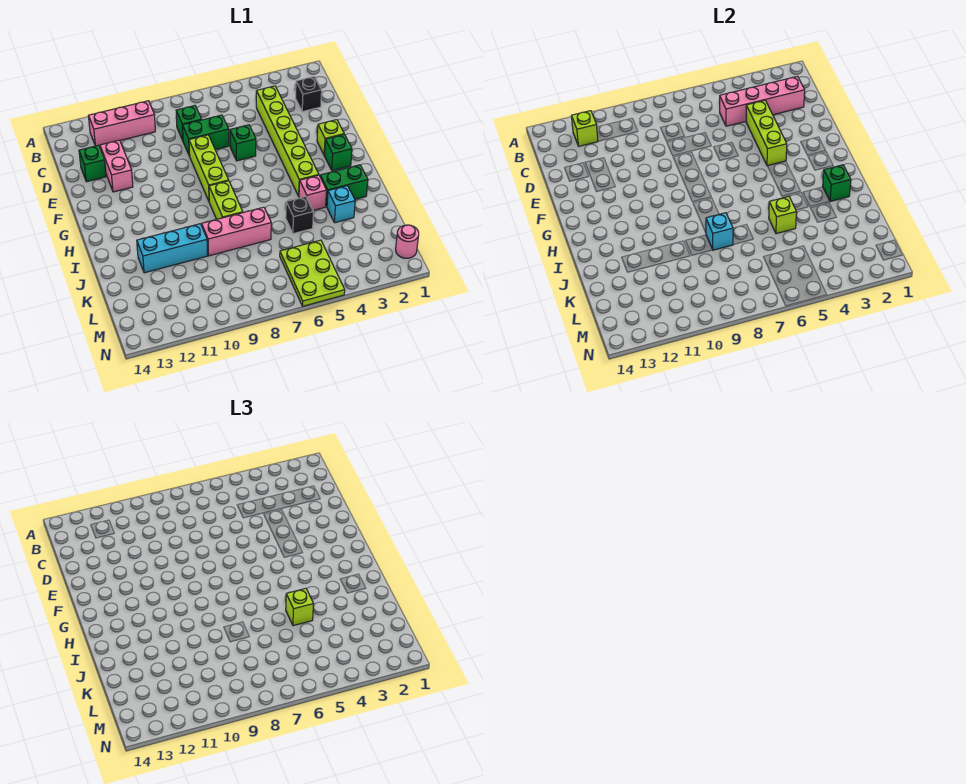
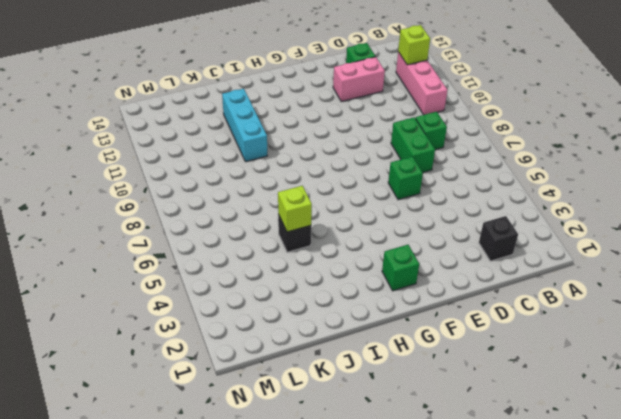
none -> lime brick C4:H4 level 1
none -> lime brick E8:G8 level 1
none -> lime brick F2 level 1

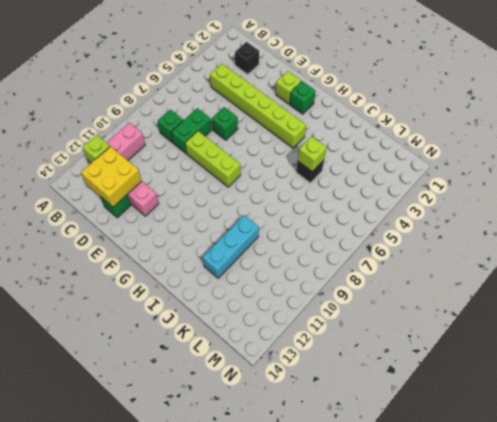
yellow brick C12:D13 level 2 -> none
none -> lime brick H8:I8 level 1
none -> green brick I2:I3 level 1
none -> pink brick I4 level 1

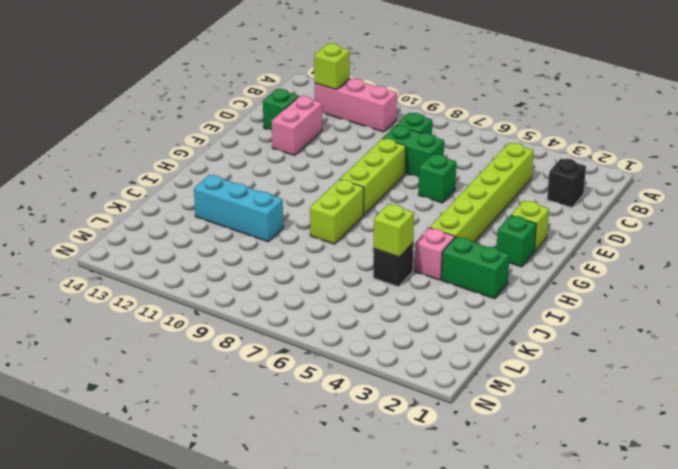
none -> cyan brick J3 level 1
none -> pink brick J7:J9 level 1
none -> lime plate L5:N6 level 1

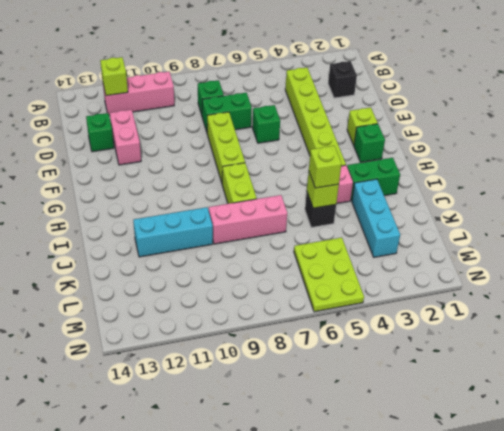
cyan brick J3:L3 level 1 -> cyan brick J3 level 1
none -> pink round brick M1 level 1
none -> pink brick C2:C5 level 2
none -> lime brick D4:F4 level 2

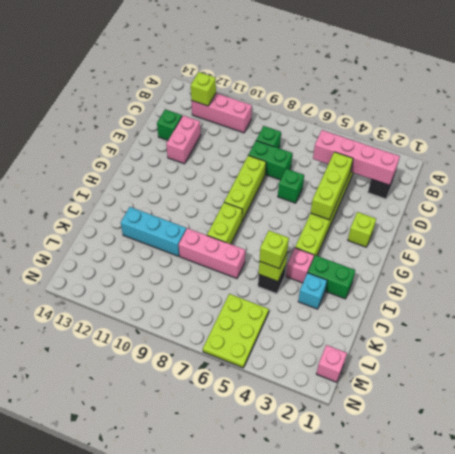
pink brick M1 level 1 -> pink round brick M1 level 1
none -> green brick G2 level 1
none -> green brick I2 level 2
none -> cyan brick J8 level 2

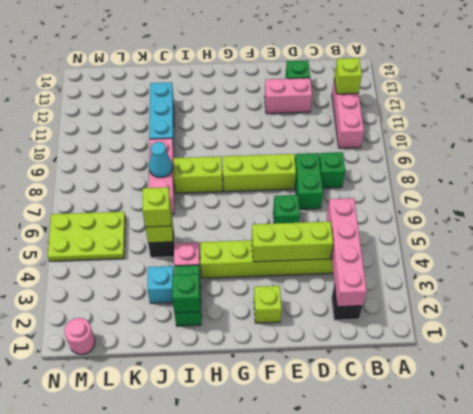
cyan cone J8 level 2 -> cyan brick J8 level 2
none -> green brick G2 level 1

